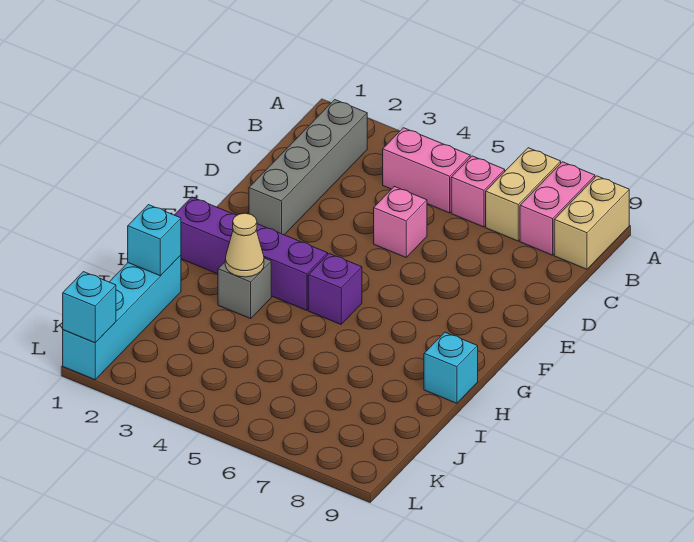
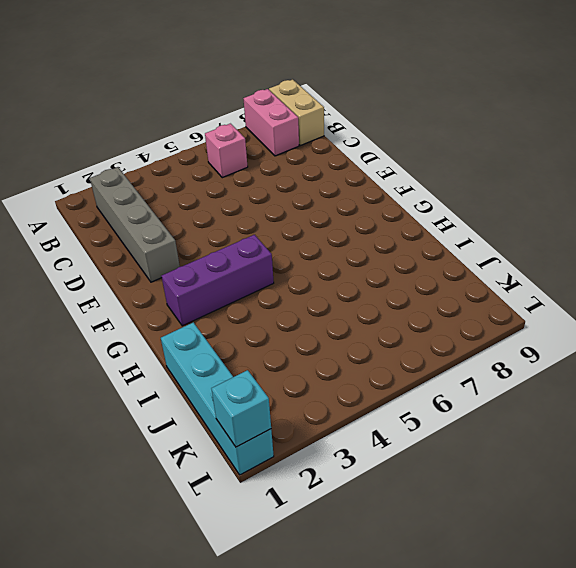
purple brick G2:G4 level 1 -> purple brick G1:G4 level 1
none -> tan brick A7:B7 level 1
none -> pink brick B4:B5 level 1
none -> pink brick D5 level 1

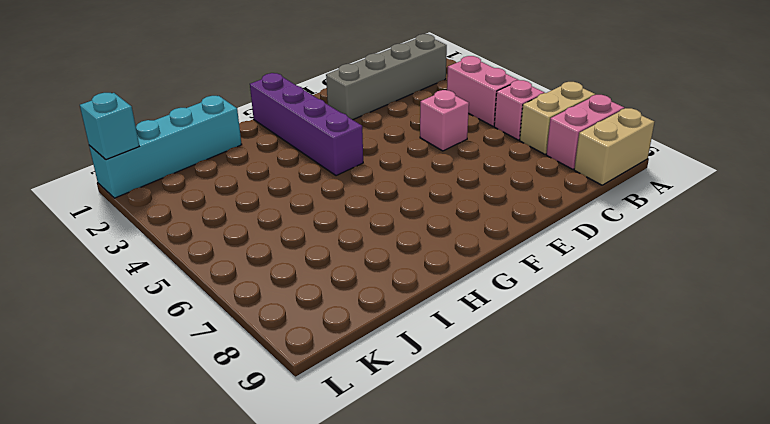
none -> purple brick G5 level 1
none -> grey brick H3 level 1
none -> cyan brick H9 level 1

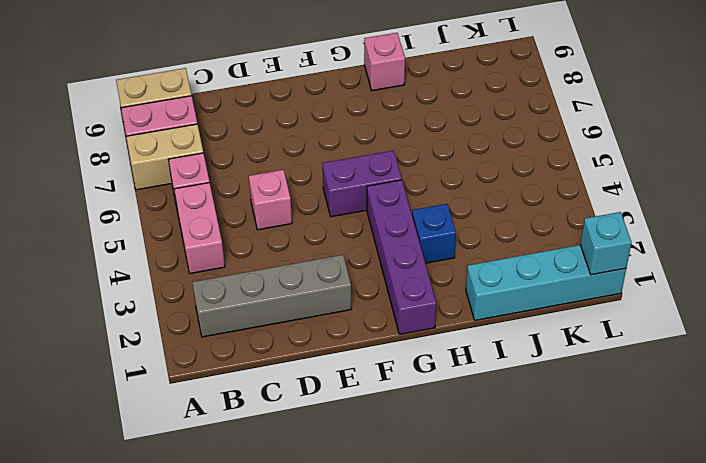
purple brick F5:G5 level 1 -> purple brick G5 level 1
blue brick H3 level 1 -> grey brick H3 level 1
pink brick H9 level 1 -> cyan brick H9 level 1
none -> tan cone H3 level 2
none -> cyan brick I1 level 2

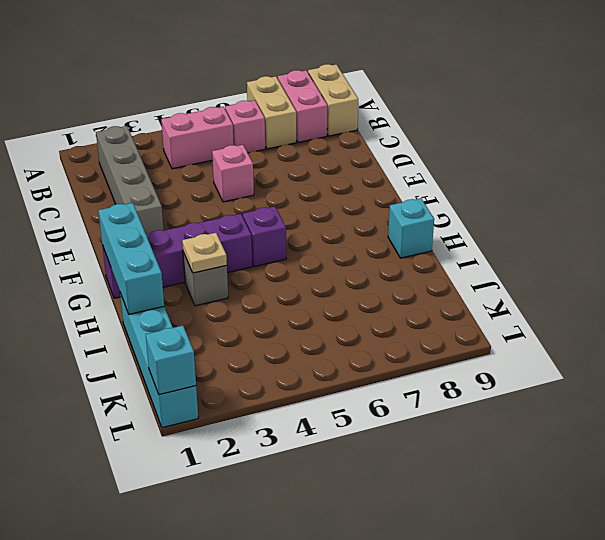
cyan brick G1:I1 level 2 -> cyan brick I1 level 2
tan plate H3 level 2 -> tan cone H3 level 2

